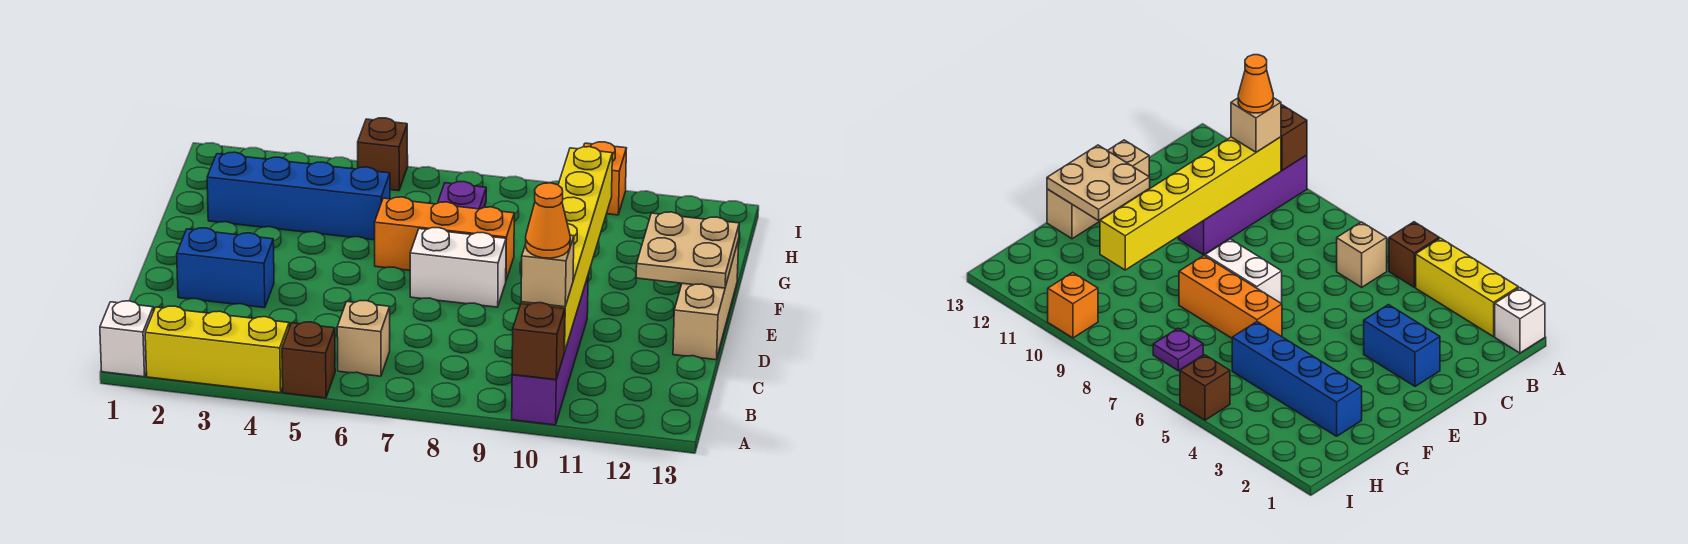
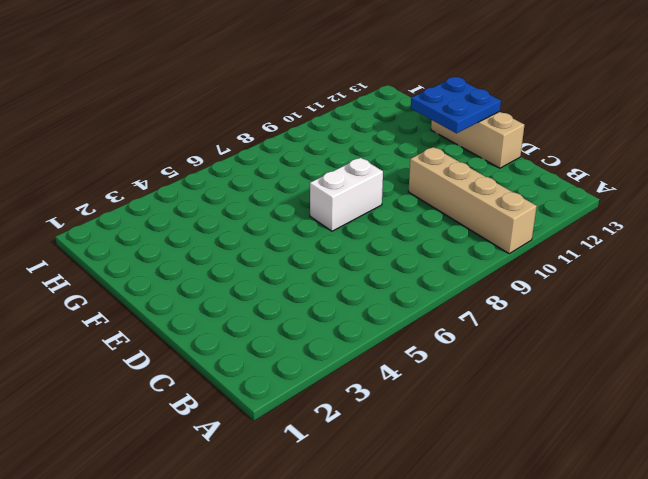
tan brick A10:D10 level 1 -> purple brick A10:D10 level 1
blue plate E12:F13 level 2 -> tan plate E12:F13 level 2
none -> white brick A1 level 1
none -> yellow brick A2:A4 level 1
none -> brown brick A5 level 1

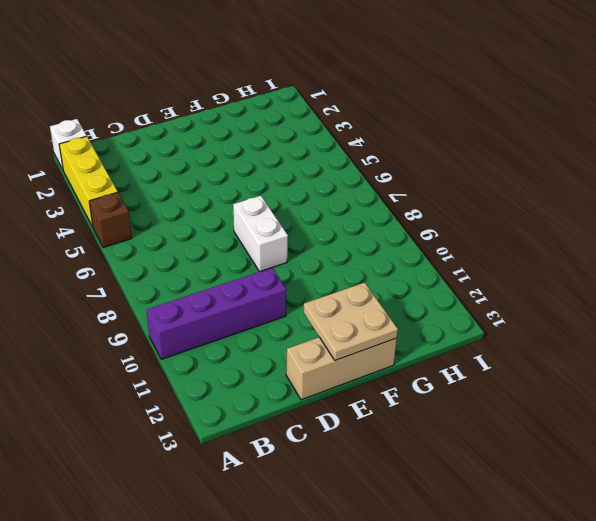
none -> tan brick B6 level 1
none -> blue brick D2:D3 level 1
none -> orange brick F6:F8 level 1

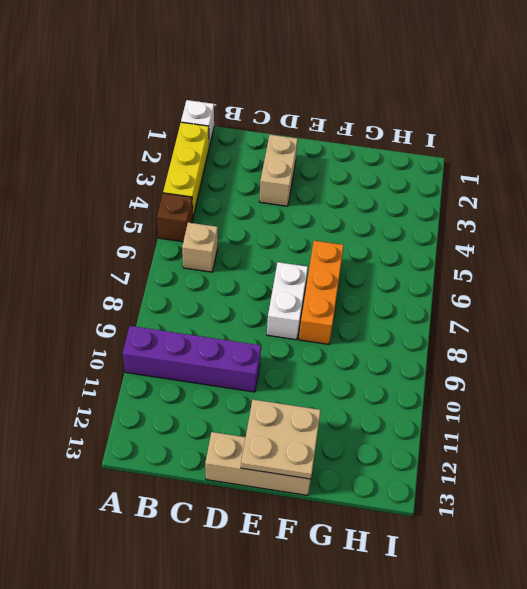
tan brick D2:D3 level 1 -> blue brick D2:D3 level 1
none -> blue brick G2:G5 level 1
none -> purple plate H7 level 1
none -> brown brick I5 level 1

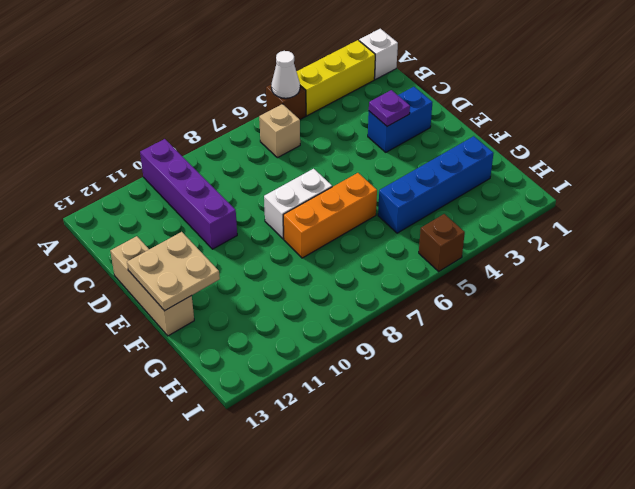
white cone A5 level 2 -> none
purple plate D3 level 2 -> purple plate H7 level 1
none -> orange brick I10 level 1
none -> brown brick A10 level 2
none -> yellow brick B10:G10 level 2

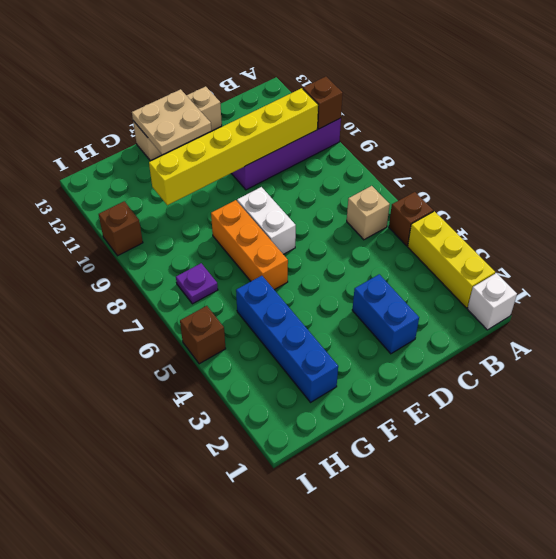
brown brick I10 level 1 -> orange brick I10 level 1
none -> tan brick B10 level 3
none -> orange cone B10 level 4

